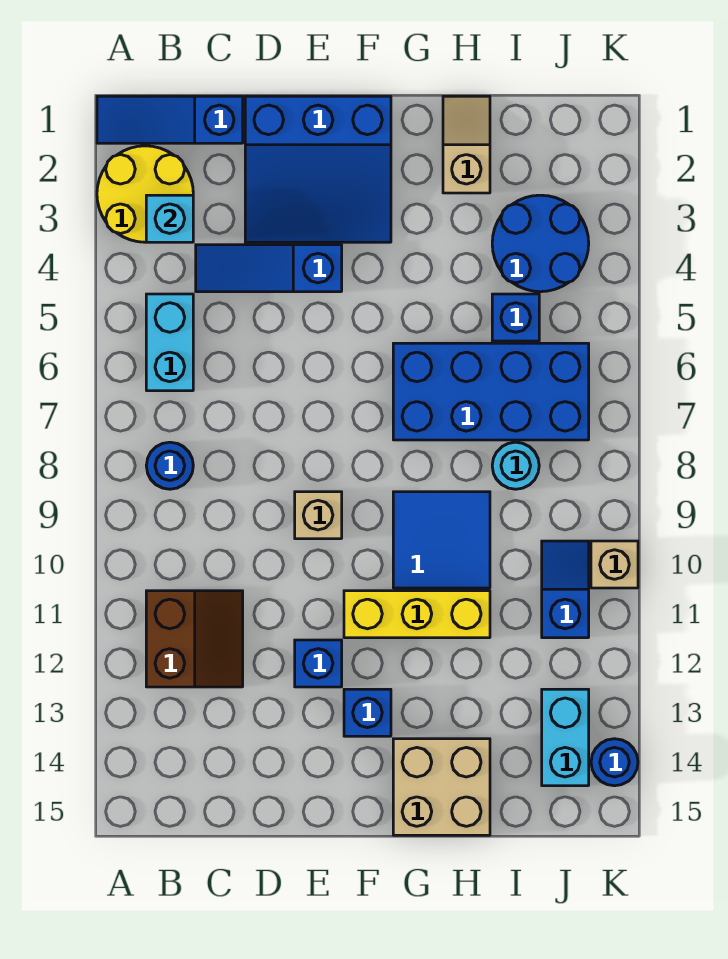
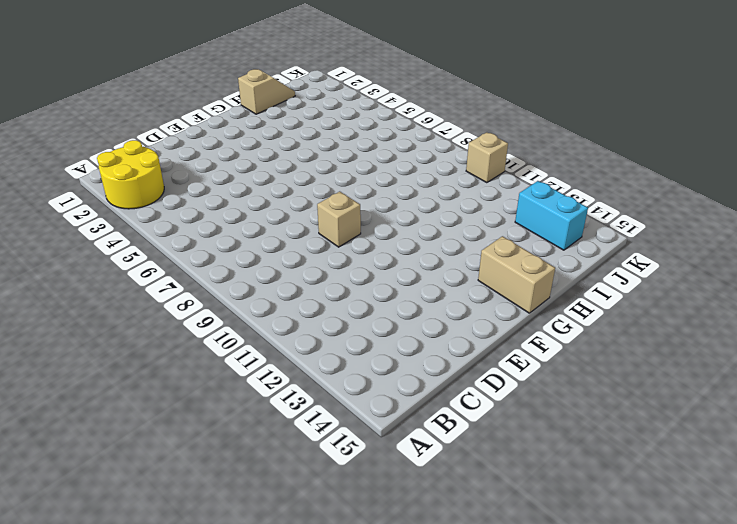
tan brick G14:G15 level 1 -> tan brick G14:H15 level 1
tan slope H1:I1 level 1 top H -> tan slope H1:H2 level 1 top 2
none -> blue slope A1:C1 level 1 top C
none -> cyan brick B5:B6 level 1
none -> blue round brick B8 level 1

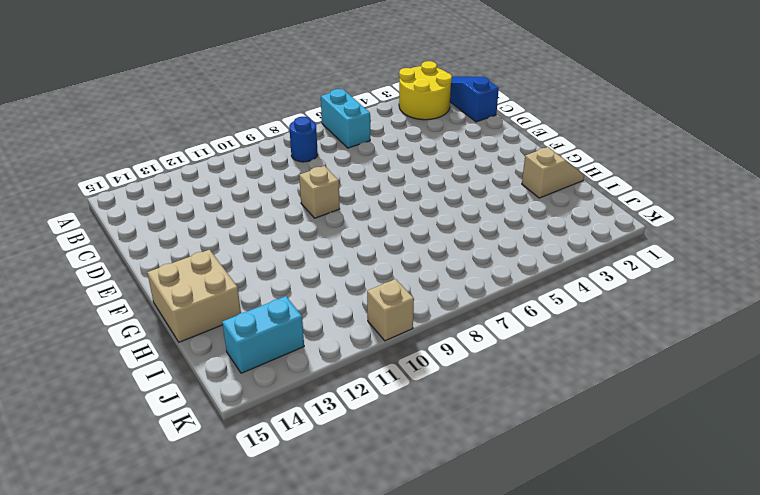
cyan brick A6:B6 level 1 -> cyan brick B5:B6 level 1
none -> brown slope B11:C12 level 1 top B
none -> blue slope C4:E4 level 1 top E
none -> blue slope D1:F3 level 1 top 1

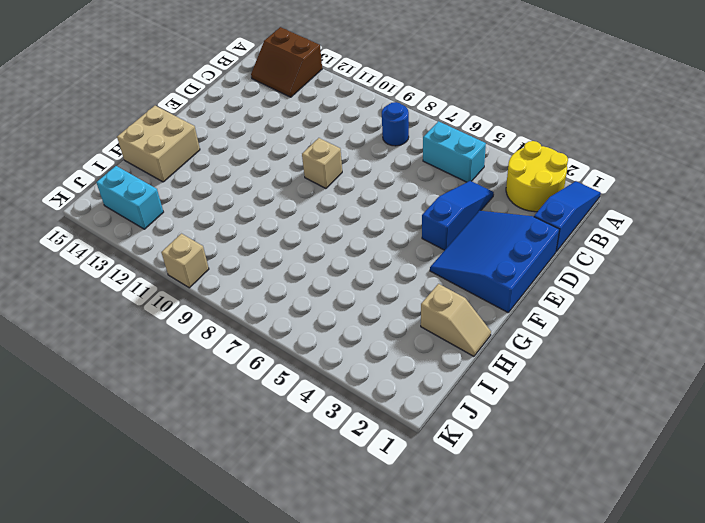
brown slope A13:B14 level 1 top A -> brown slope B11:C12 level 1 top B
none -> blue brick E12 level 1
none -> yellow brick F11:H11 level 1
none -> blue brick F13 level 1

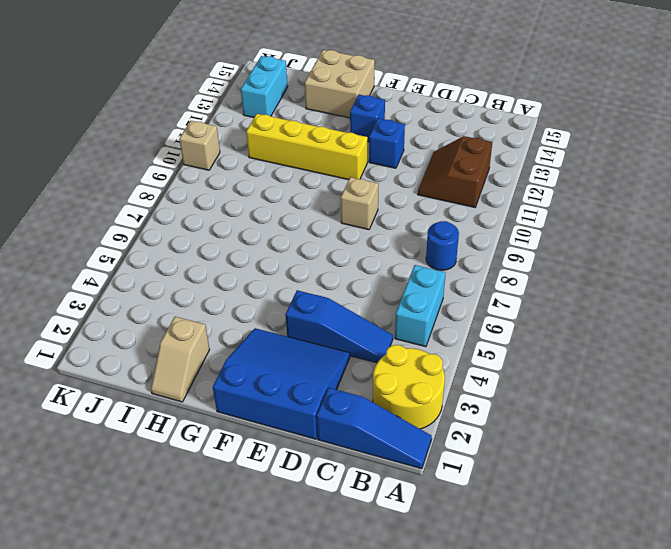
yellow brick F11:I11 level 1 -> yellow brick F11:H11 level 1
none -> blue brick G6:J7 level 1
none -> blue tile G9:H10 level 1
none -> blue round brick I3:J4 level 1

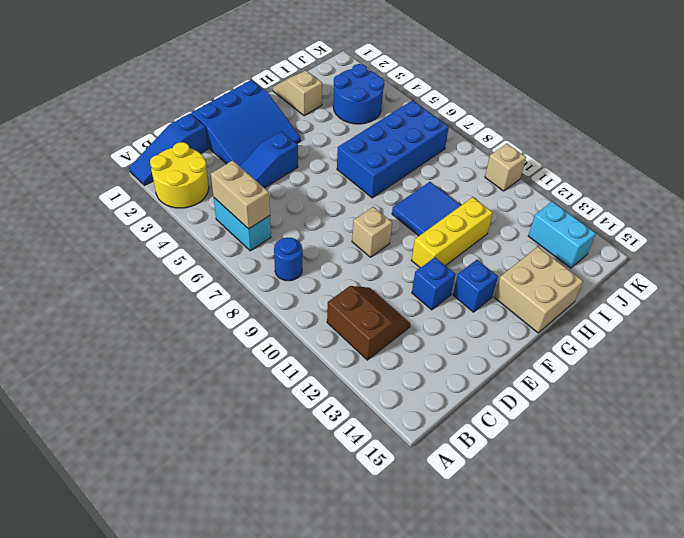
tan brick B5:B6 level 2 -> none
none -> blue brick I5 level 1
none -> cyan round brick I8 level 1
none -> blue slope J10:J11 level 1 top 11

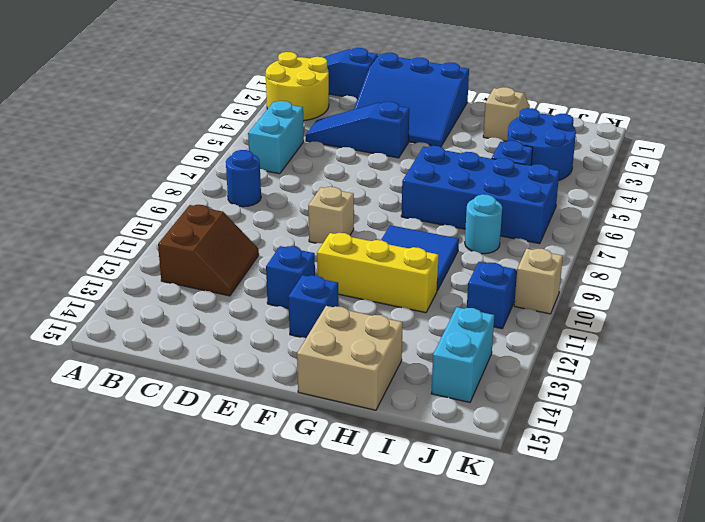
none -> blue round brick K14 level 1
none -> cyan brick B3 level 2

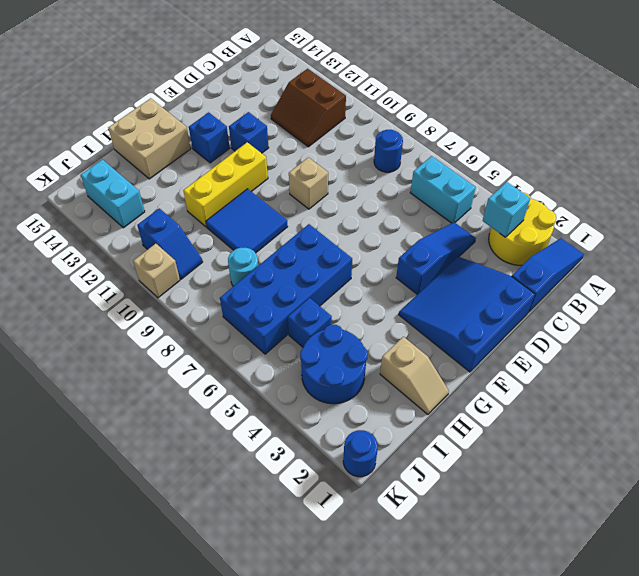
blue round brick K1 level 1 -> blue round brick K14 level 1

